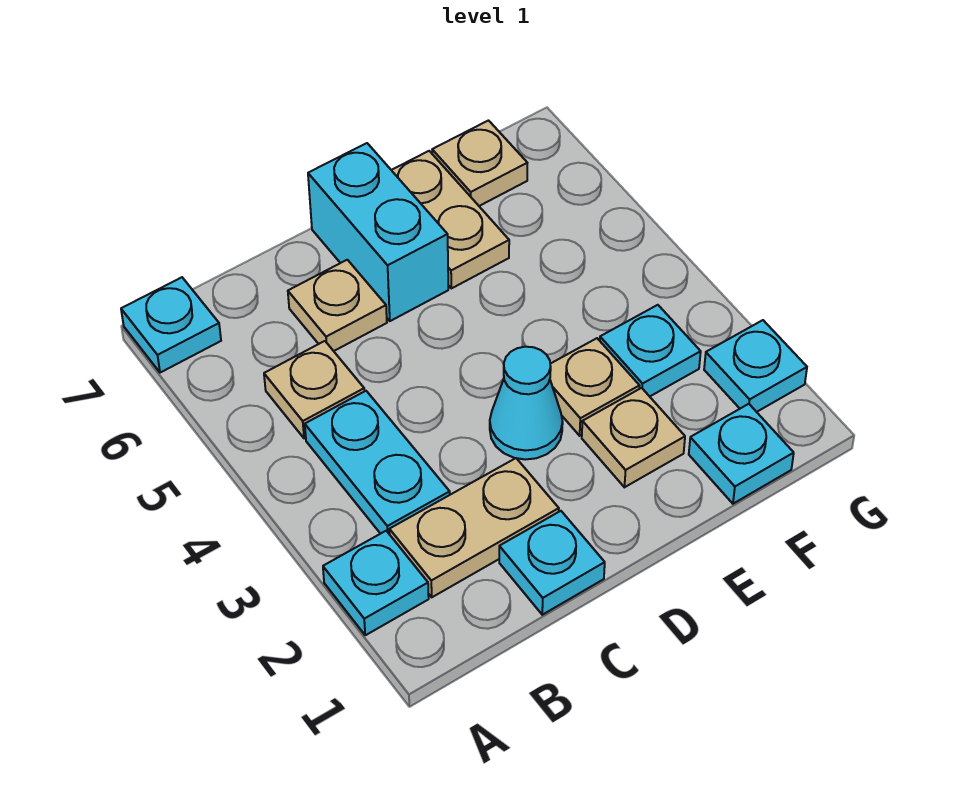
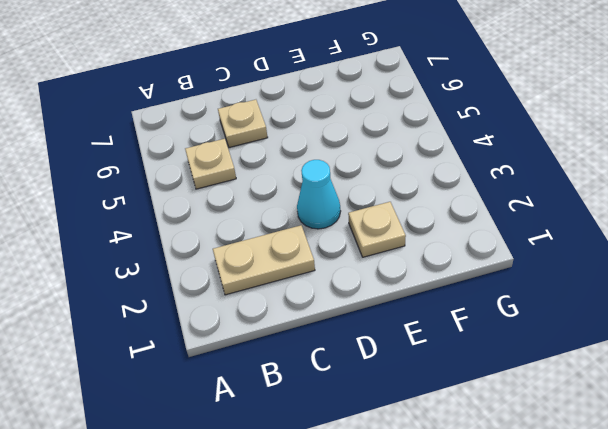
none -> cyan plate A2 level 1
none -> cyan plate A7 level 1
none -> cyan plate B3:B4 level 1

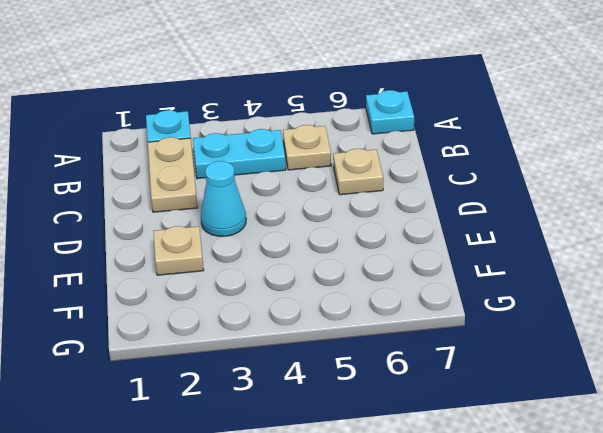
none -> cyan plate C1 level 1
none -> cyan brick D6:D7 level 1
none -> tan plate E3 level 1

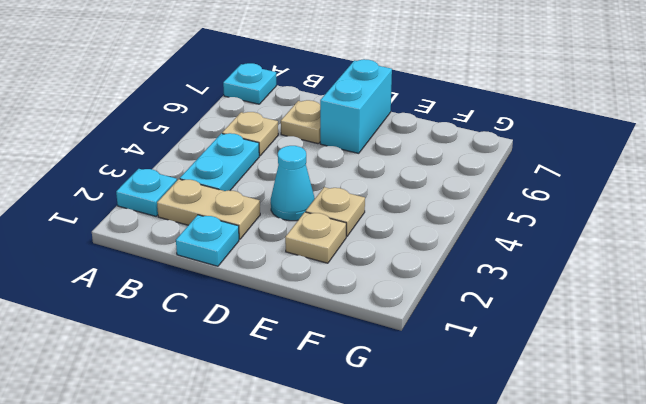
none -> tan plate E6:E7 level 1
none -> cyan plate F1 level 1
none -> cyan plate F3 level 1

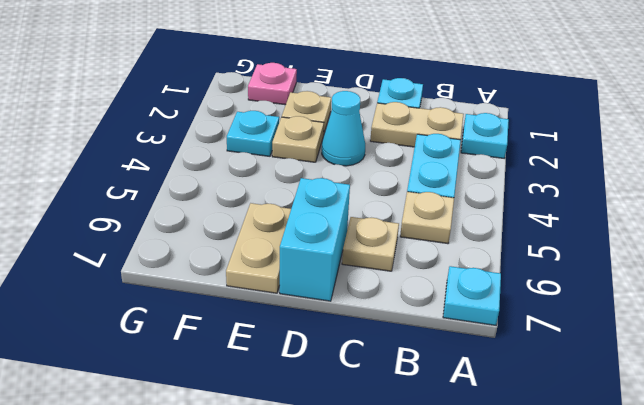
pink plate F1 level 1 -> cyan plate F1 level 1
none -> tan plate F7 level 1
none -> cyan plate G2 level 1

